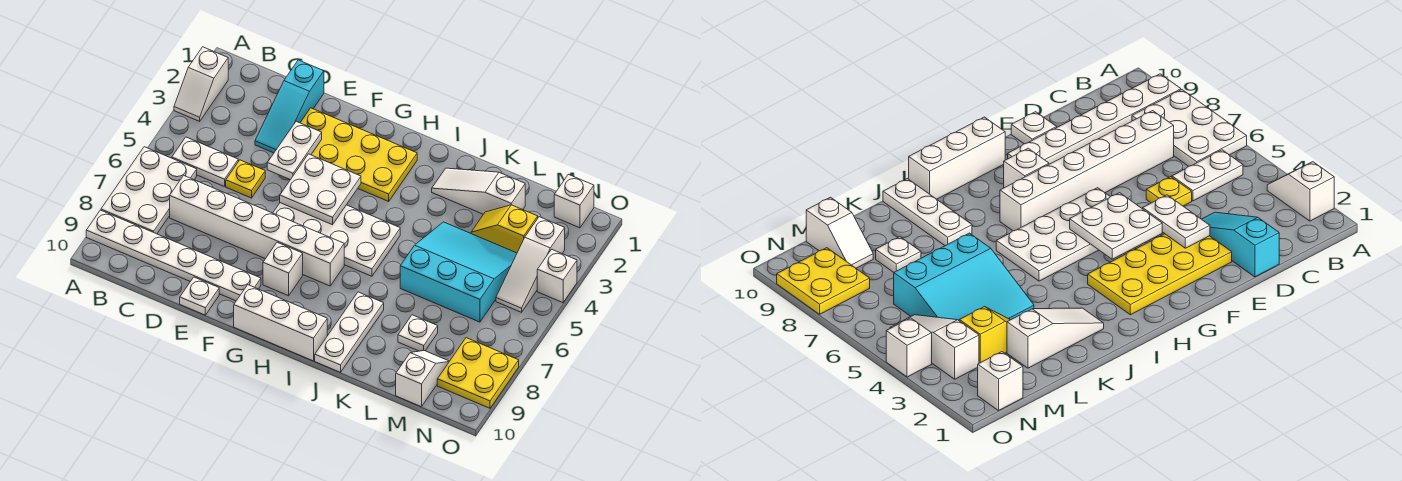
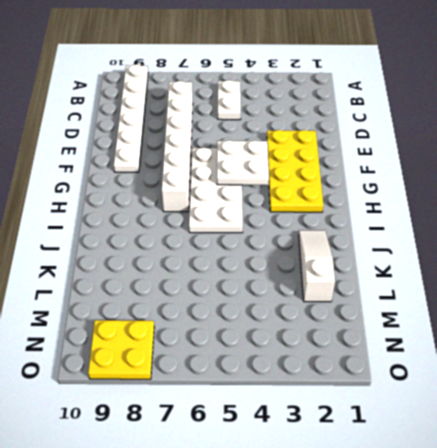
none -> white slope A2:A3 level 1 top 2
none -> white plate A6:B8 level 1
none -> cyan slope D1:D3 level 1 top 1

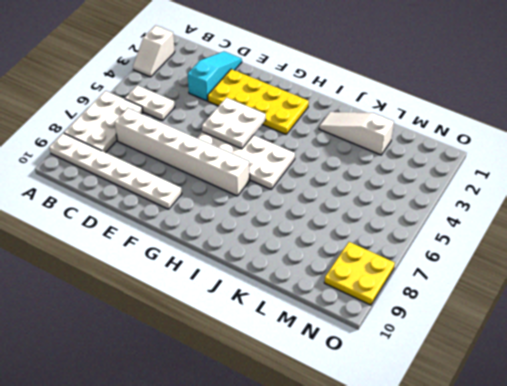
cyan slope D1:D3 level 1 top 3 -> cyan slope D1:D3 level 1 top 1
none -> yellow plate D5 level 1
none -> white plate E10 level 1
none -> white brick G8 level 1

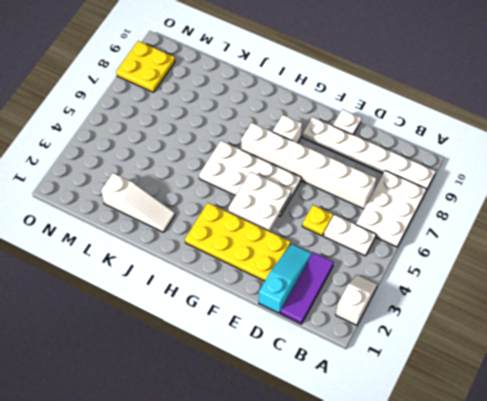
purple tile C1:C3 level 1 -> none
none -> white brick G10:I10 level 1
none -> white plate J8:J10 level 1
none -> cyan slope K4:M6 level 1 top 6

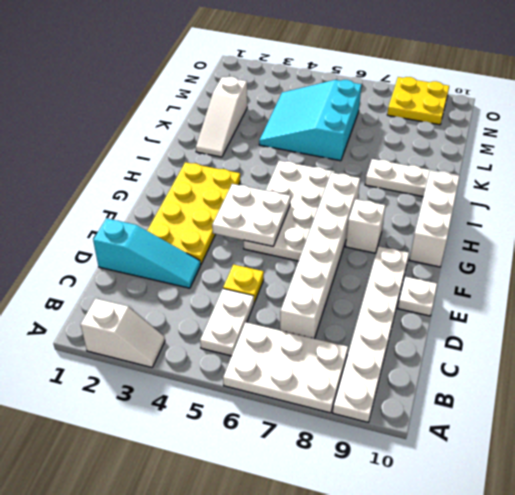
none -> yellow slope L3:M3 level 1 top M
none -> white plate L8 level 1
none -> white slope M9:M10 level 1 top 10

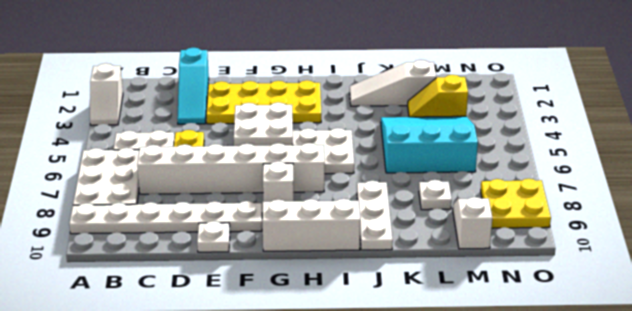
none -> white brick N1 level 1
none -> white slope N3:N5 level 1 top 3
none -> white brick O4 level 1

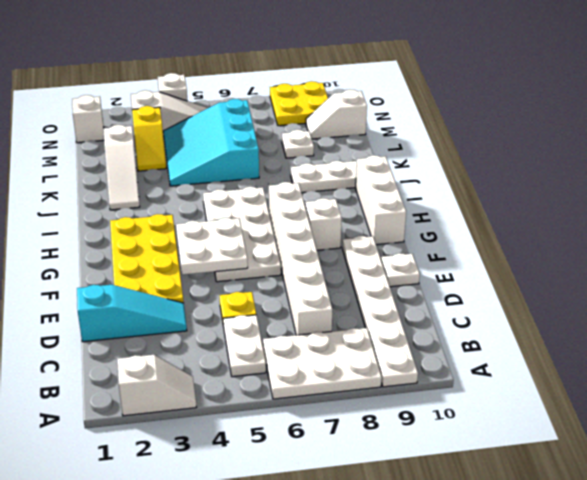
none -> white plate E3:E4 level 2

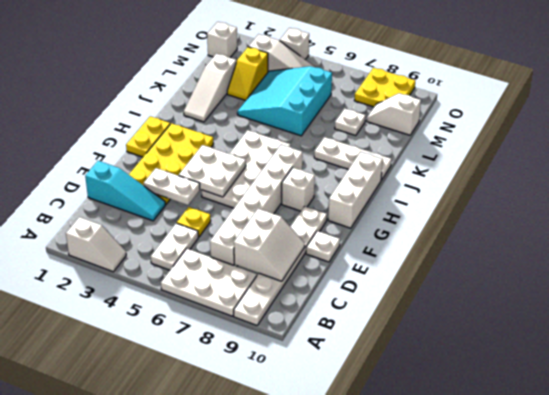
white slope C8:D9 level 2 top 8 -> none
yellow plate G1:H1 level 1 -> none

